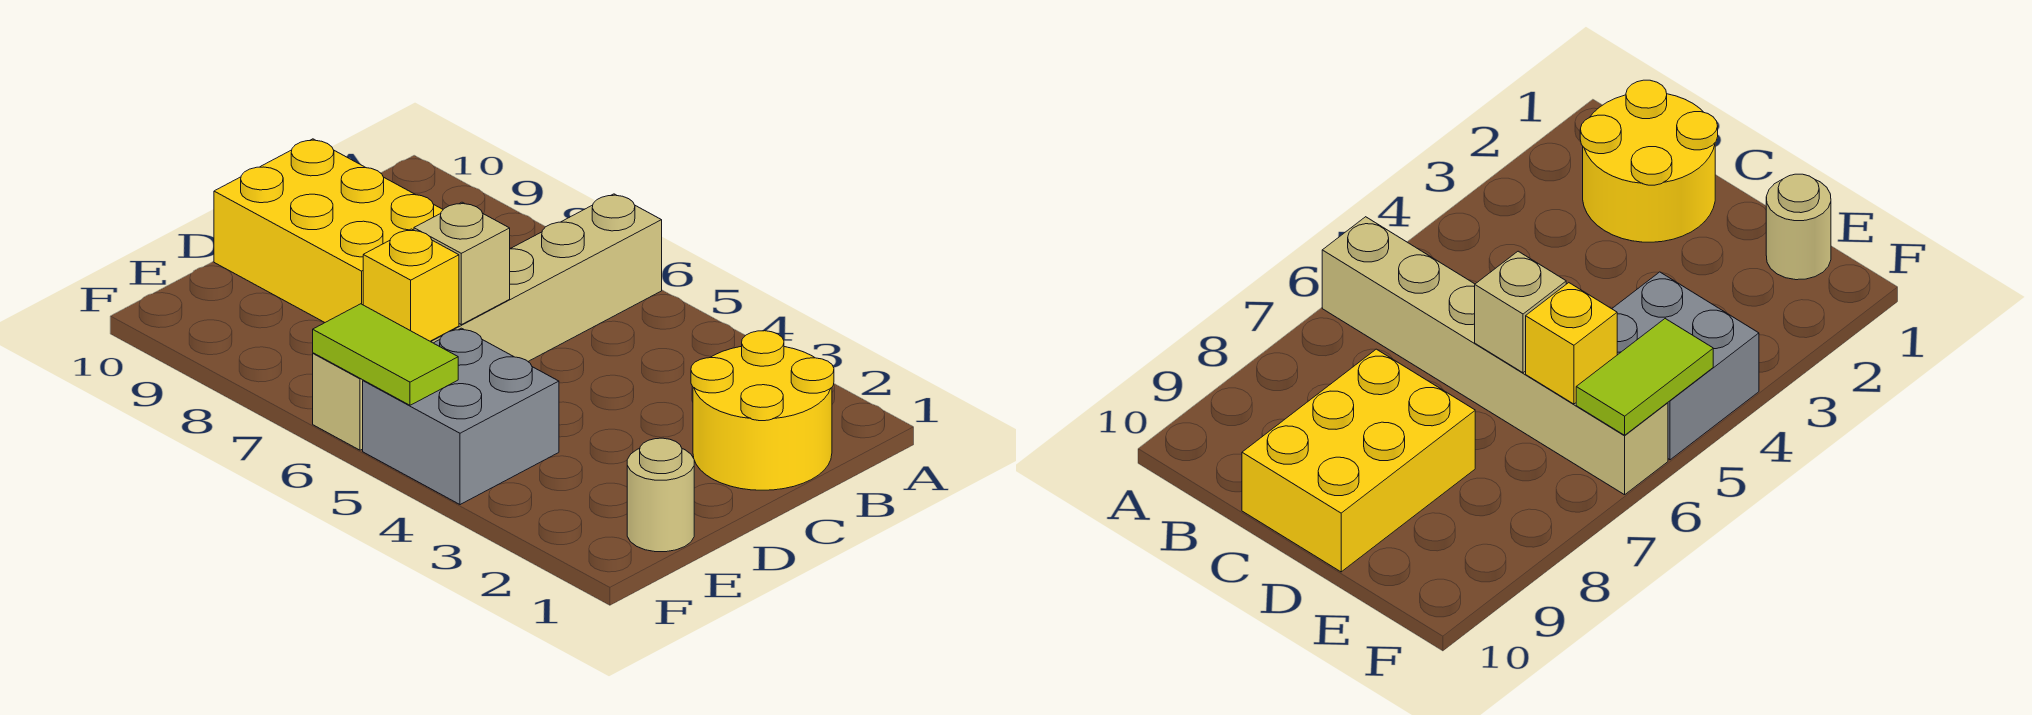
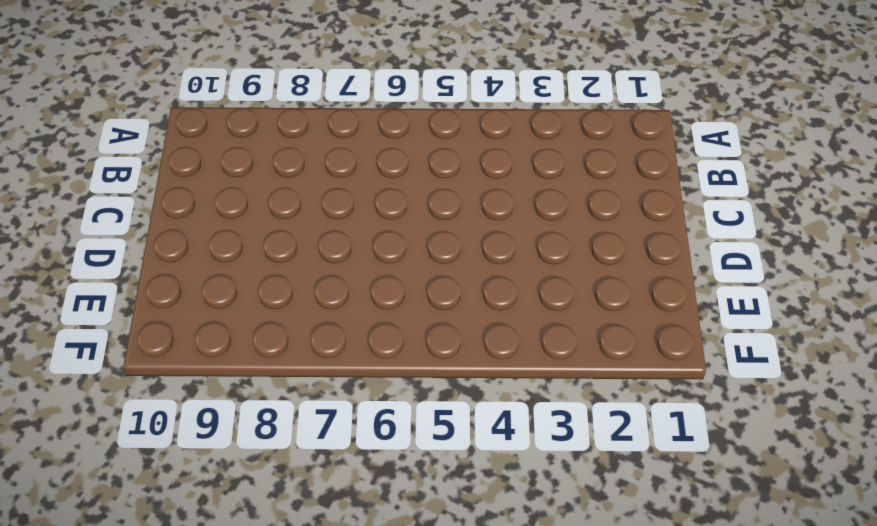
none -> tan brick A6:F6 level 1
none -> yellow round brick B1:C2 level 1

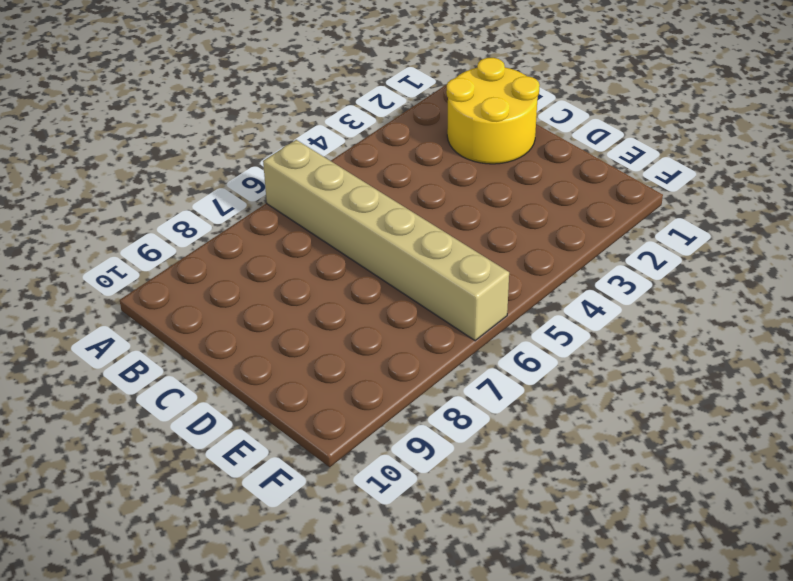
none -> yellow brick C8:D10 level 1
none -> tan round brick E1 level 1

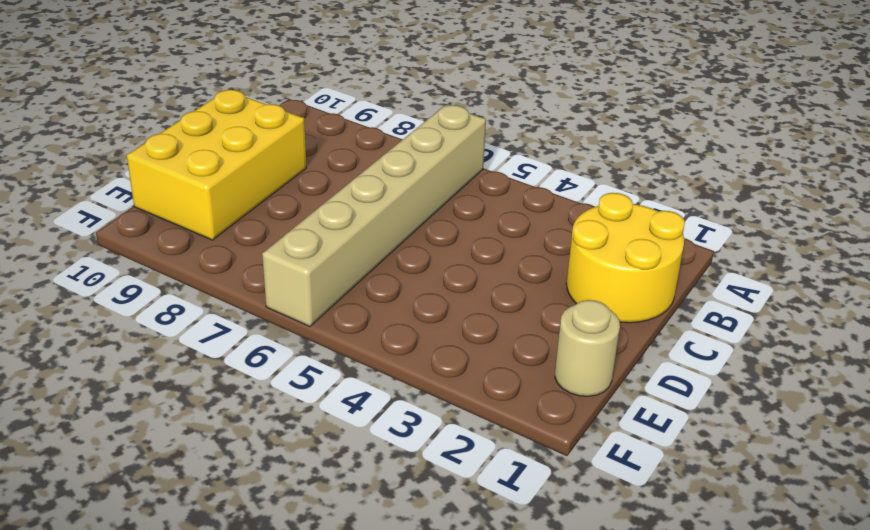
yellow brick C9:E10 level 1 -> yellow brick C8:D10 level 1
none -> grey brick E4:F5 level 1
none -> tan brick D6 level 2

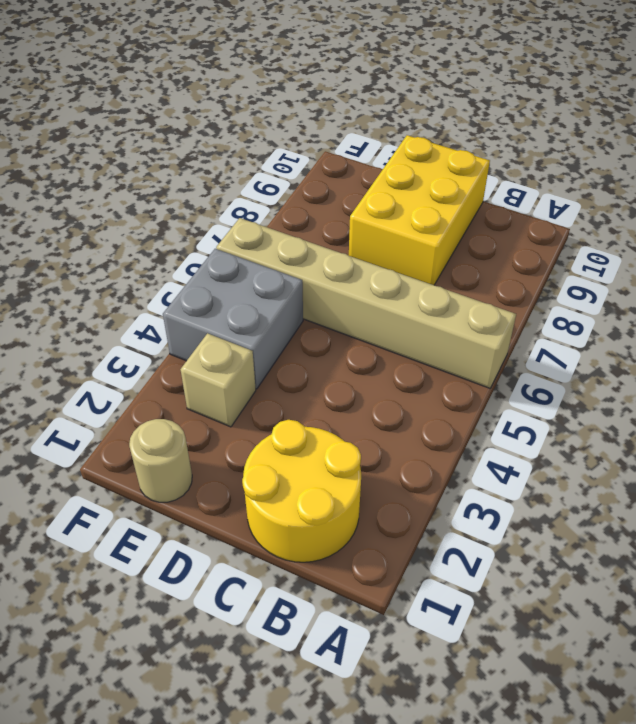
tan brick E3 level 1 -> tan brick D6 level 2
none -> yellow brick E6 level 2
none -> lime tile F5:F6 level 2

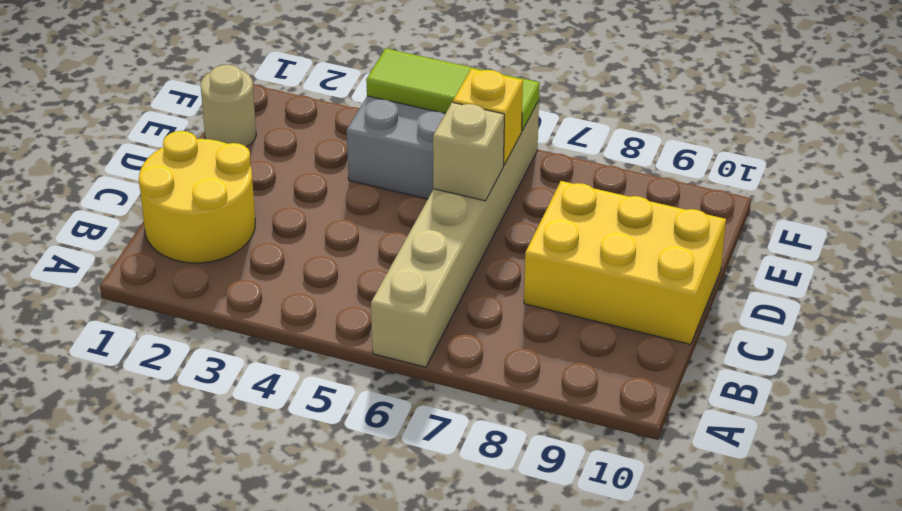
lime tile F4:F6 level 2 -> lime tile F5:F6 level 2

